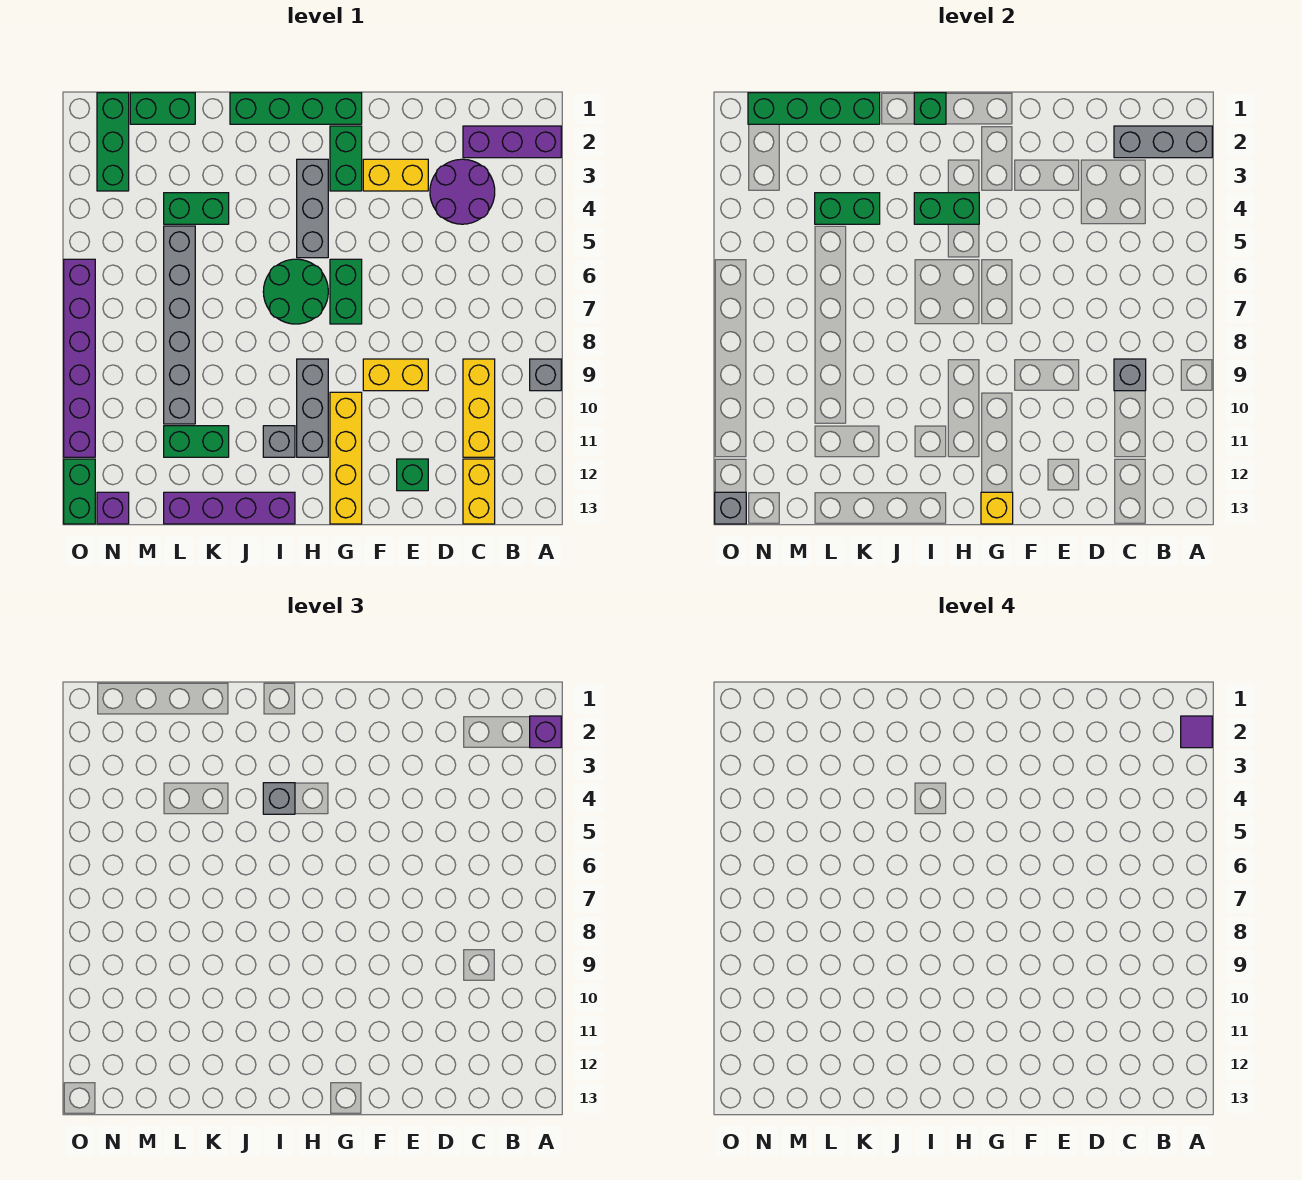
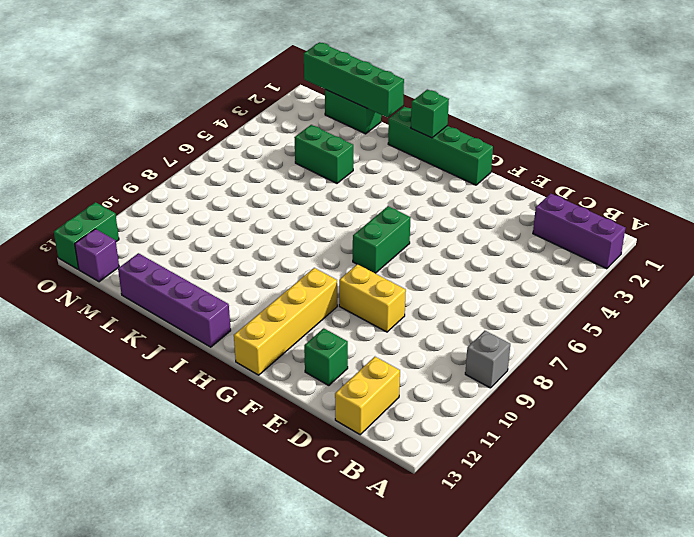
none -> purple round brick C3:D4 level 1
none -> yellow brick C9:C11 level 1
none -> yellow brick E3:F3 level 1
none -> green brick G2:G3 level 1

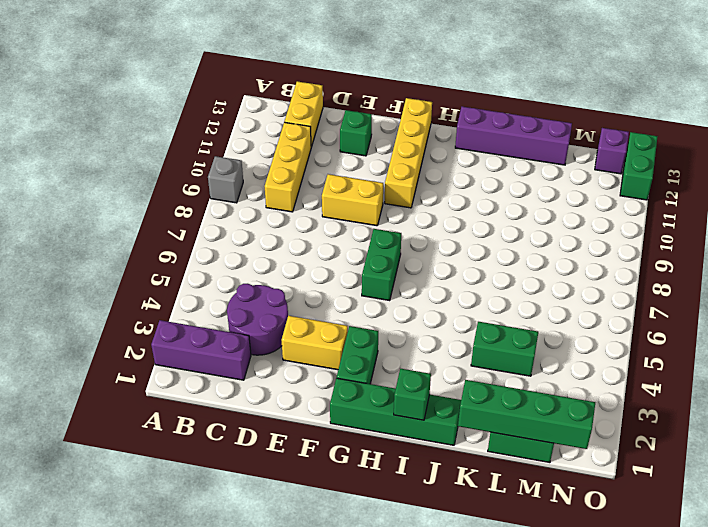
none -> grey brick H3:H5 level 1
none -> green round brick H6:I7 level 1
none -> grey brick H9:H11 level 1
none -> grey brick I11 level 1

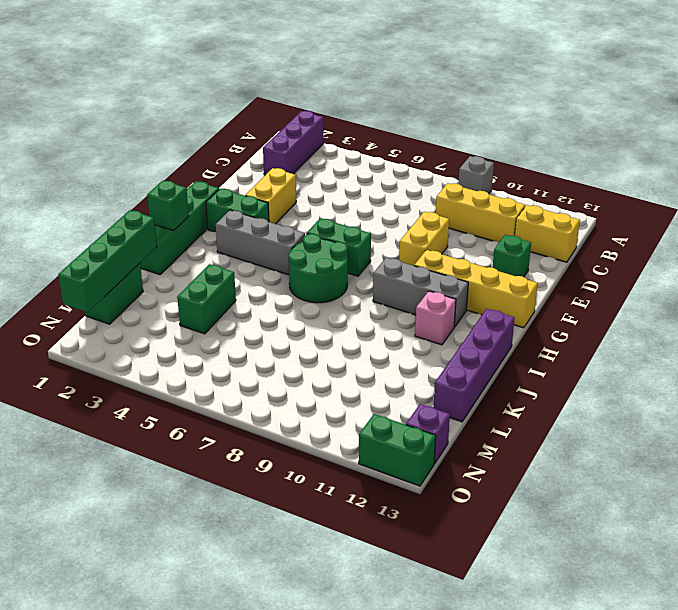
pink brick I11 level 1 -> grey brick I11 level 1
none -> purple round brick C3:D4 level 1
none -> green brick K11:L11 level 1
none -> grey brick L5:L10 level 1
none -> green brick N1:N3 level 1

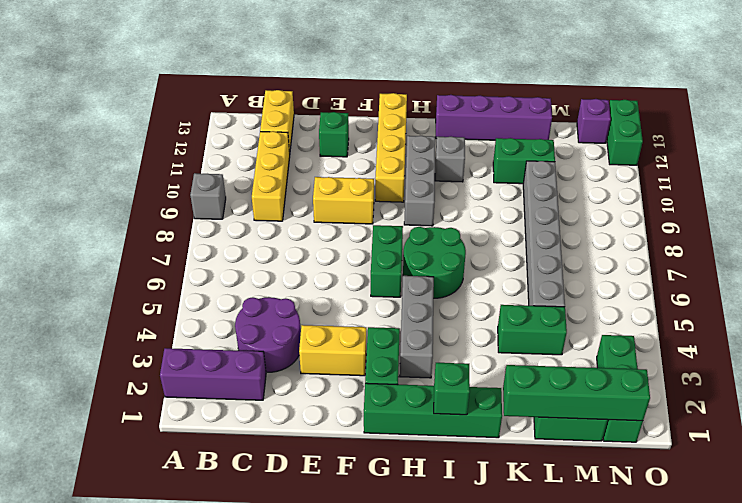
none -> purple brick O6:O11 level 1
none -> grey brick A2:C2 level 2
none -> grey brick C9 level 2
none -> yellow brick G13 level 2

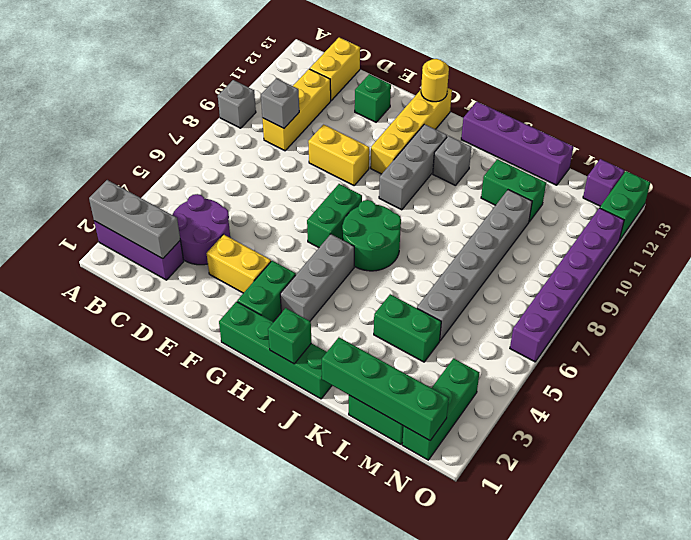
yellow round brick G13 level 2 -> yellow brick G13 level 2
none -> green brick H4:I4 level 2
none -> green brick K4:L4 level 2
none -> grey brick O13 level 2
none -> purple brick A2 level 3

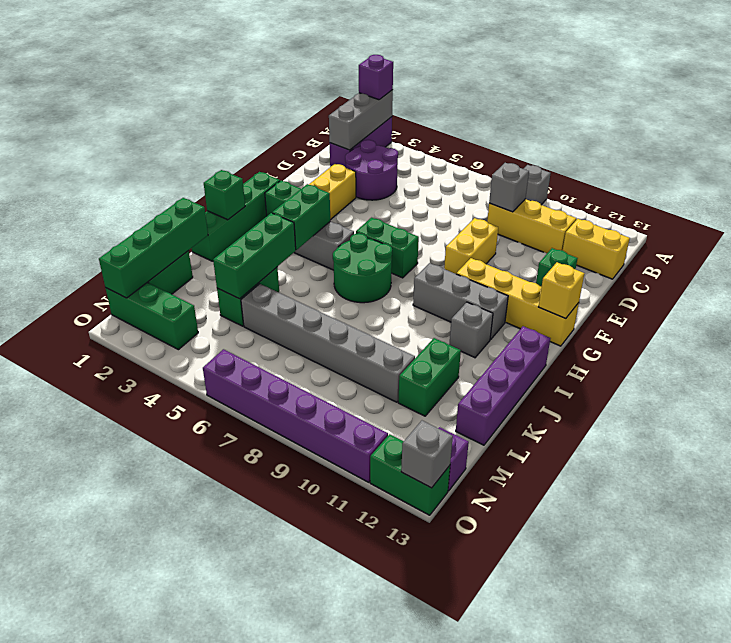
green brick J4:L4 level 2 -> green brick K4:L4 level 2
none -> grey brick I4 level 3
none -> purple tile A2 level 4

